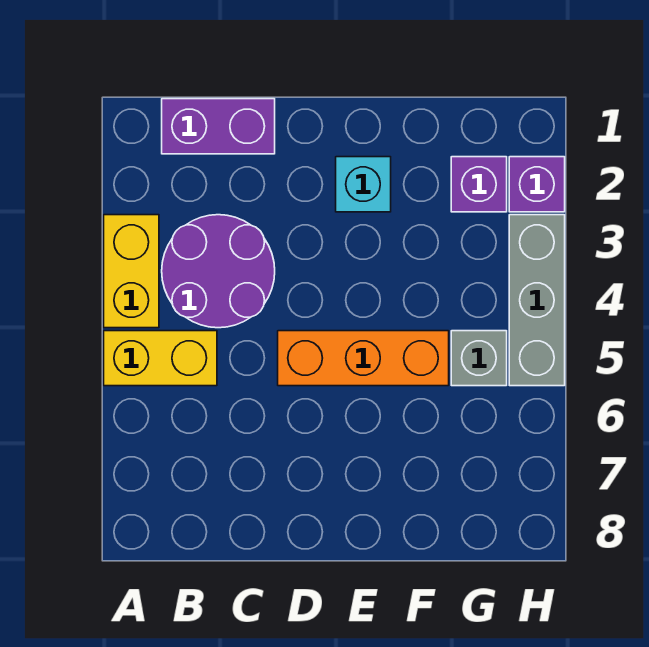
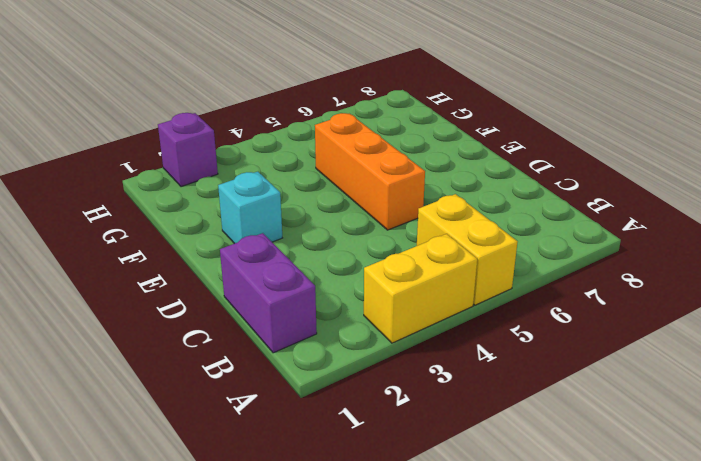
none -> purple round brick B3:C4 level 1
none -> purple brick G2 level 1

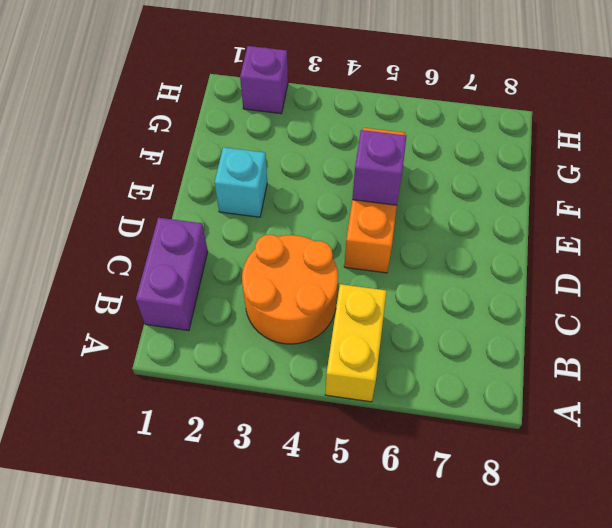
orange round brick B3:C4 level 1 -> purple round brick B3:C4 level 1
purple brick E5 level 2 -> purple brick G2 level 1
none -> yellow brick A3:A4 level 1
none -> grey brick G5 level 1

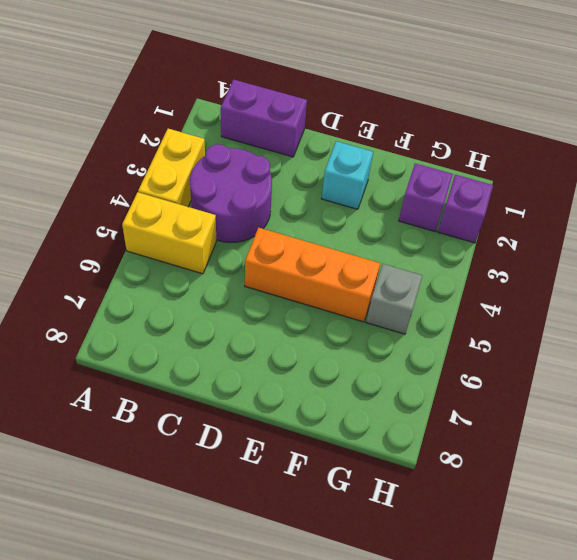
none -> grey brick H3:H5 level 1

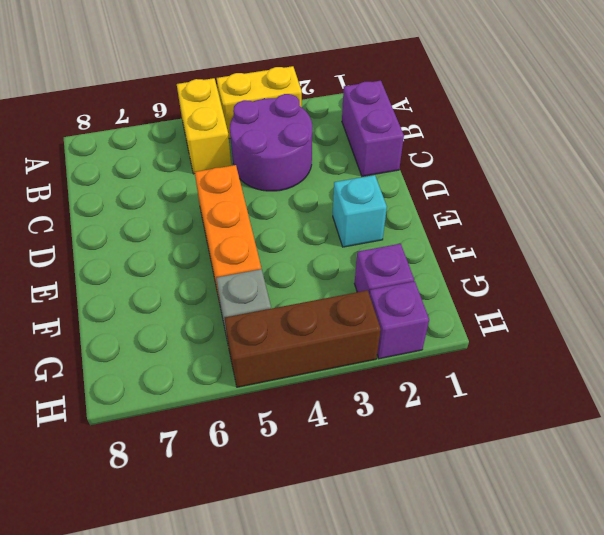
brown brick H3:H5 level 1 -> grey brick H3:H5 level 1

